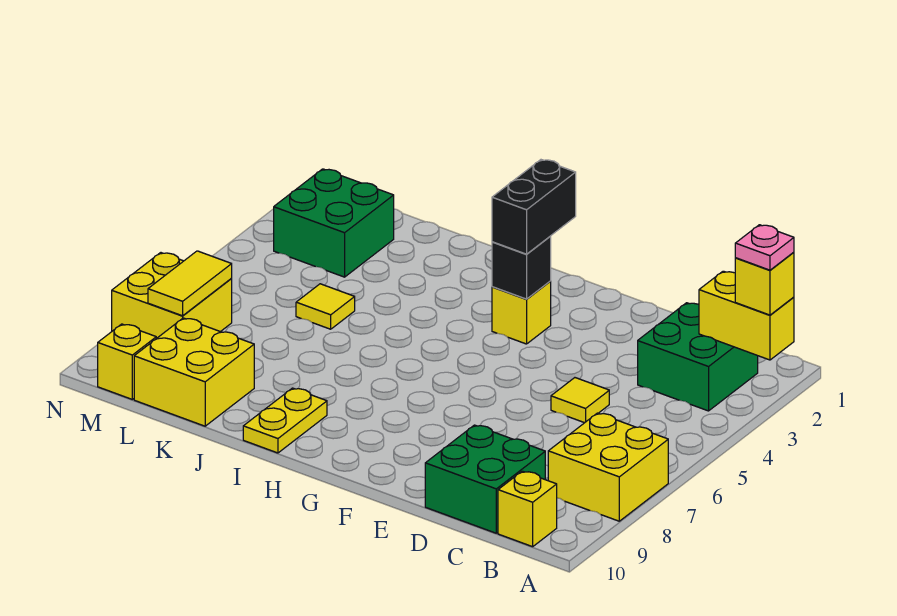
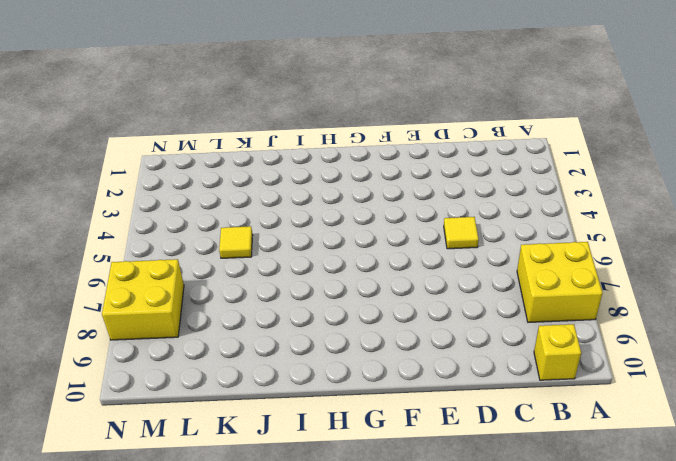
none -> green brick B2:C3 level 1
none -> green brick C9:D10 level 1
none -> yellow brick G3 level 1

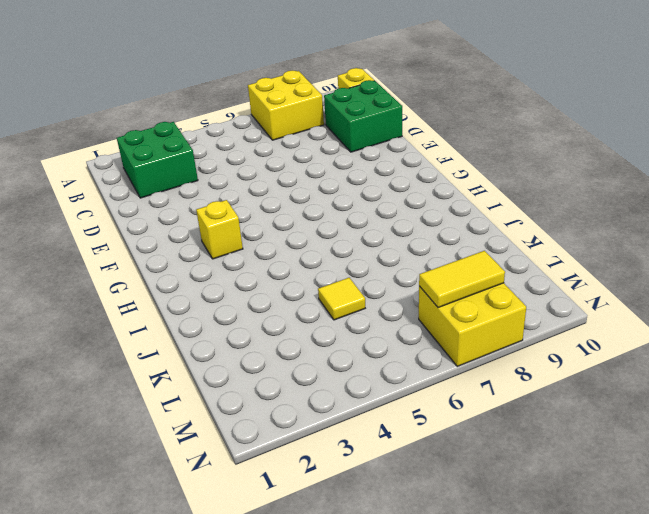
none -> yellow tile D5 level 1
none -> yellow plate I9:I10 level 1
none -> yellow brick K9:L10 level 1

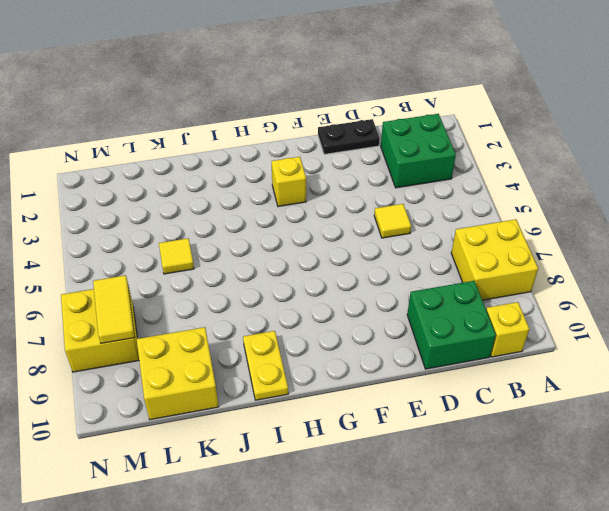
black plate D1:E1 level 1 -> none
none -> green brick L2:M3 level 1
none -> yellow brick M10 level 1
none -> yellow brick A2:B2 level 2

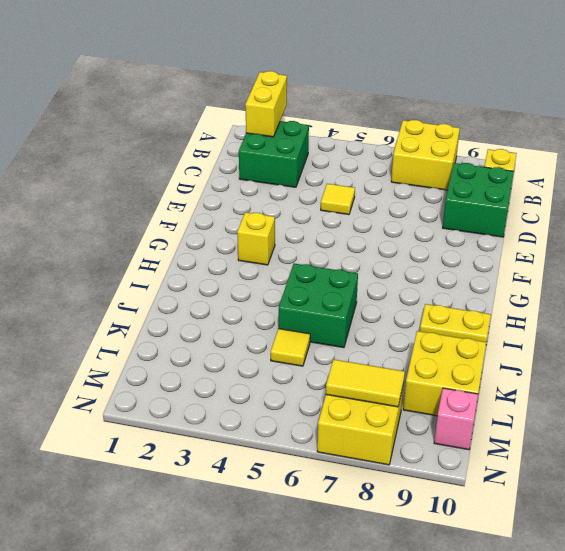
green brick I5:J6 level 1 -> green brick L2:M3 level 1
pink brick M10 level 1 -> yellow brick M10 level 1
none -> black brick G3 level 2
none -> yellow brick A2 level 3
none -> black brick G2:G3 level 3

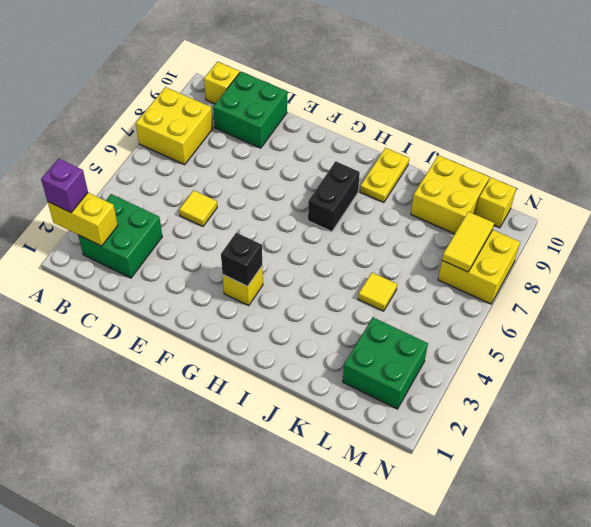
purple brick A2 level 3 -> yellow brick A2 level 3
black brick H7:H8 level 1 -> black brick G2:G3 level 3
none -> pink plate A2 level 4

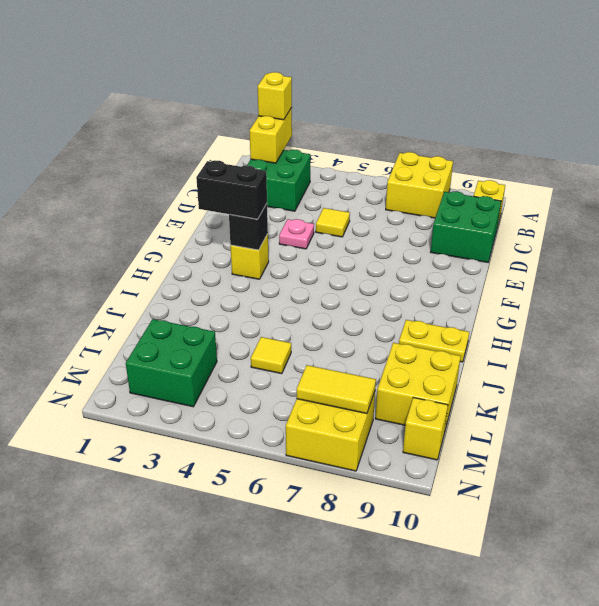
pink plate E4 level 1 -> pink plate A2 level 4

